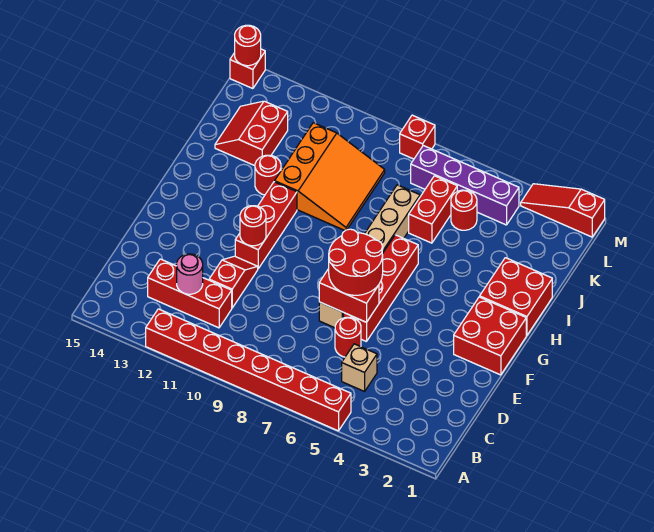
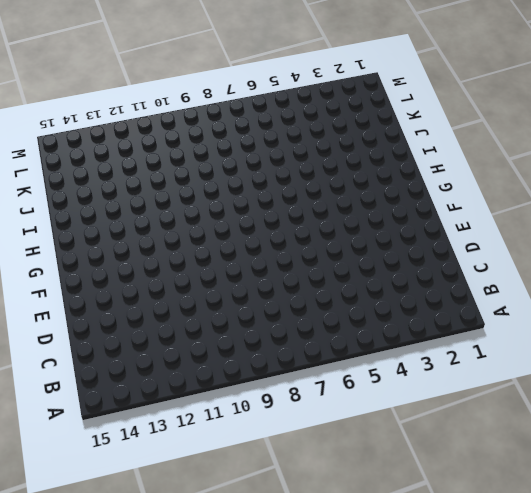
none -> red brick A5:A12 level 1
none -> tan brick C5 level 1
none -> red brick C11:C13 level 1

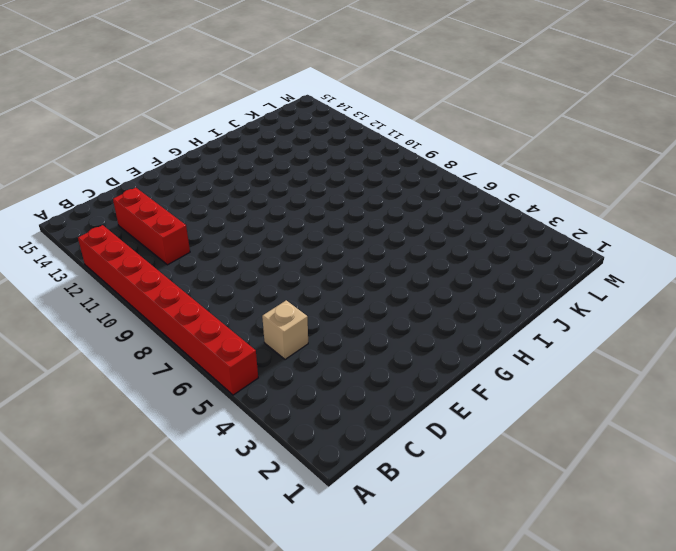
none -> red round brick D6 level 1
none -> red slope D11:E11 level 1 top D
none -> red brick E6:H6 level 1

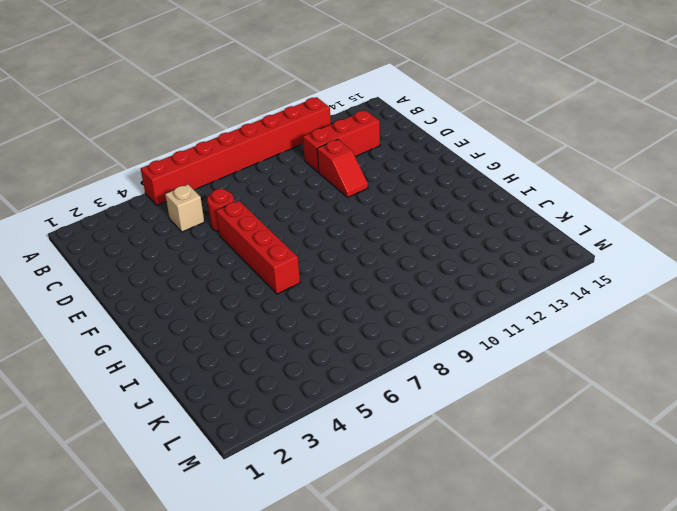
none -> tan brick E7:J7 level 1
none -> red brick F1:G2 level 1
none -> red brick F11:H11 level 1

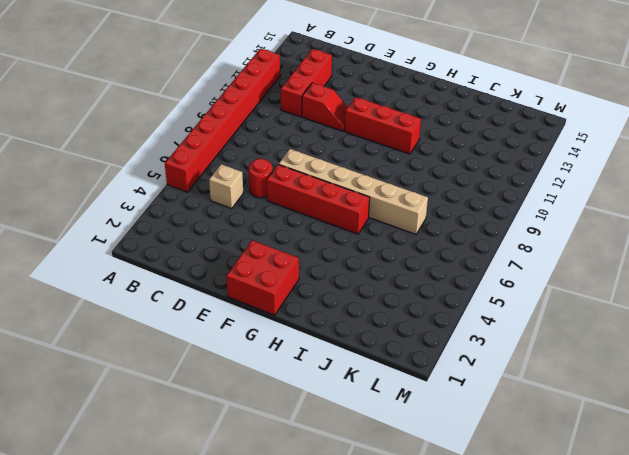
none -> red brick H1:I2 level 1
none -> orange slope I9:K11 level 1 top 11
none -> red round brick I12 level 1

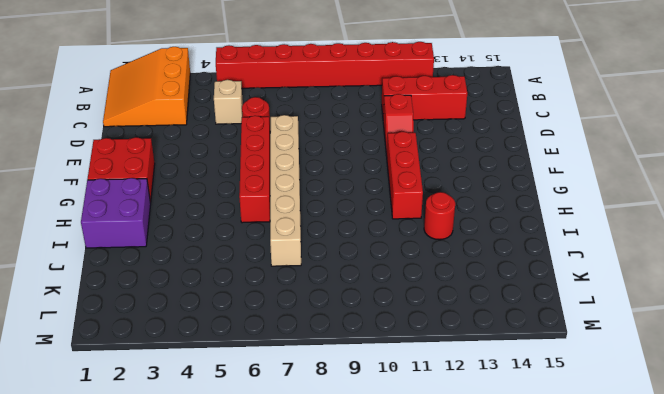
orange slope A1:C3 level 1 top 3 -> orange slope I9:K11 level 1 top 11
purple brick H1:I2 level 1 -> red brick H1:I2 level 1
none -> red brick J6:K6 level 1
none -> red slope J13:K14 level 1 top 13
none -> red round brick K5 level 1

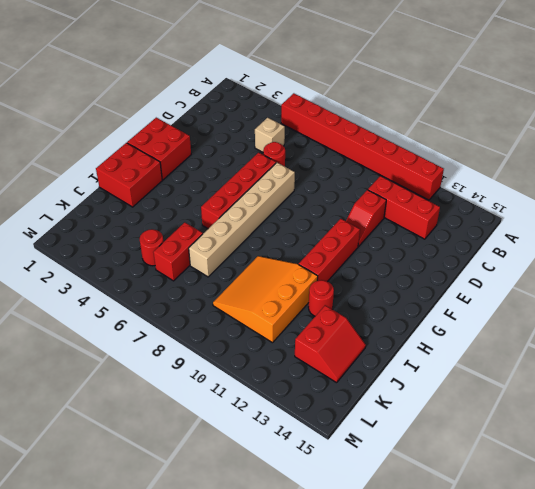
none -> purple brick L4:L7 level 1
none -> red slope M1:M3 level 1 top 1
none -> red brick M8 level 1

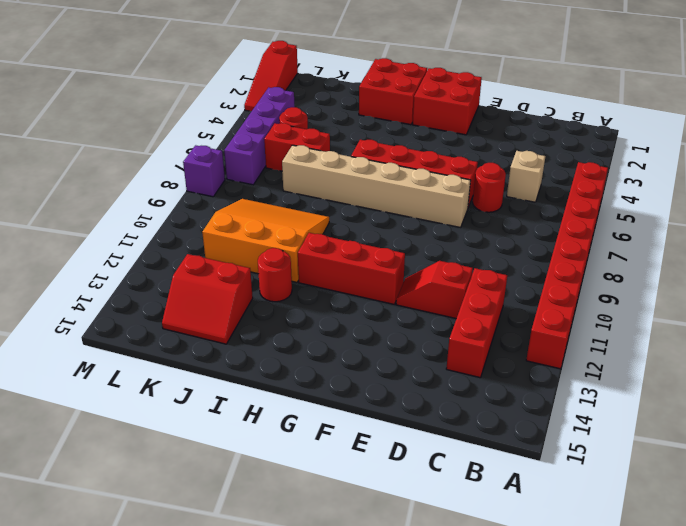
purple brick M8 level 1 -> red brick M8 level 1
none -> red brick M15 level 1
none -> pink round brick C12 level 2
none -> red brick E6:E7 level 2

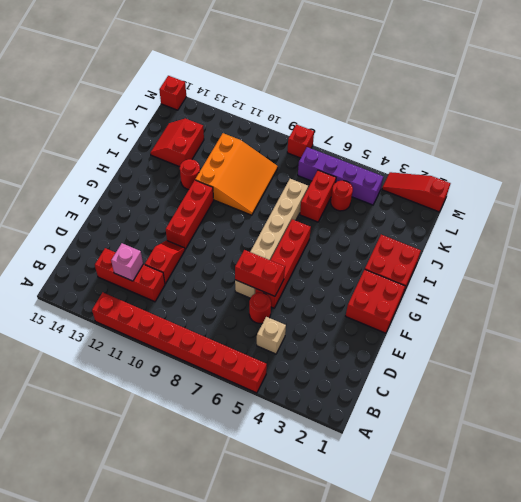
pink brick C12 level 2 -> pink round brick C12 level 2
none -> red round brick F11 level 2
none -> red round brick M15 level 2
none -> red round brick E6:F7 level 3

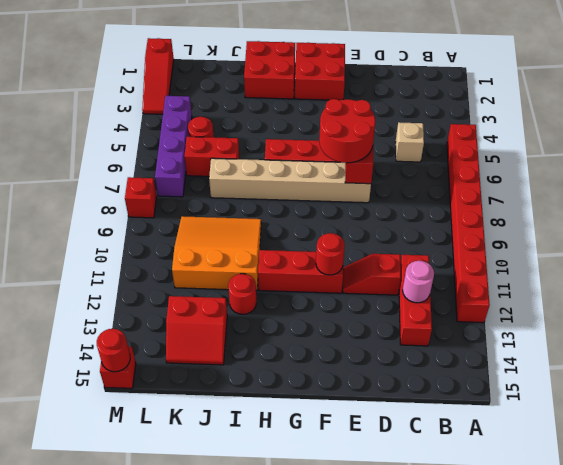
none -> red round brick D6 level 1

